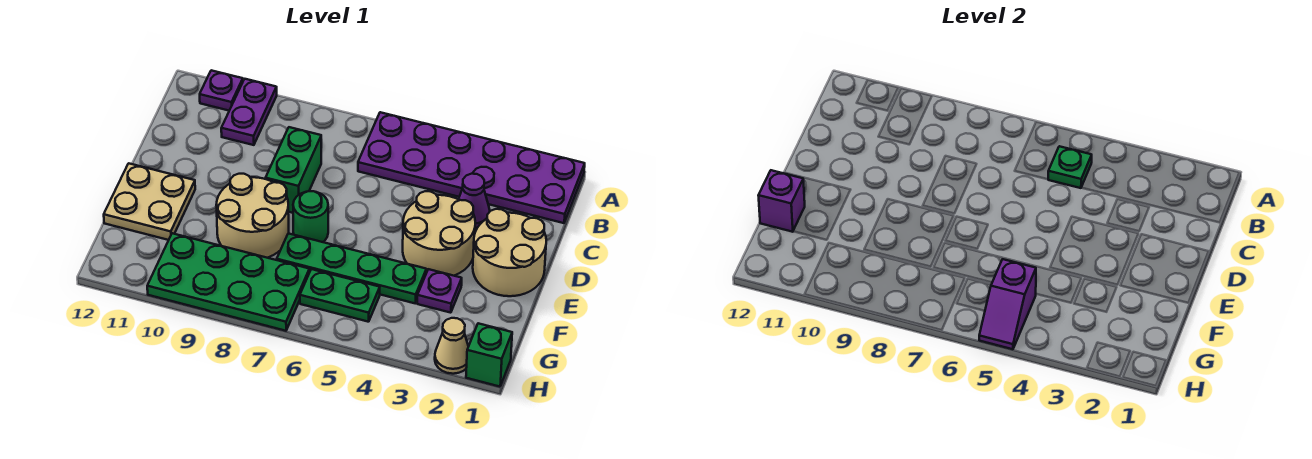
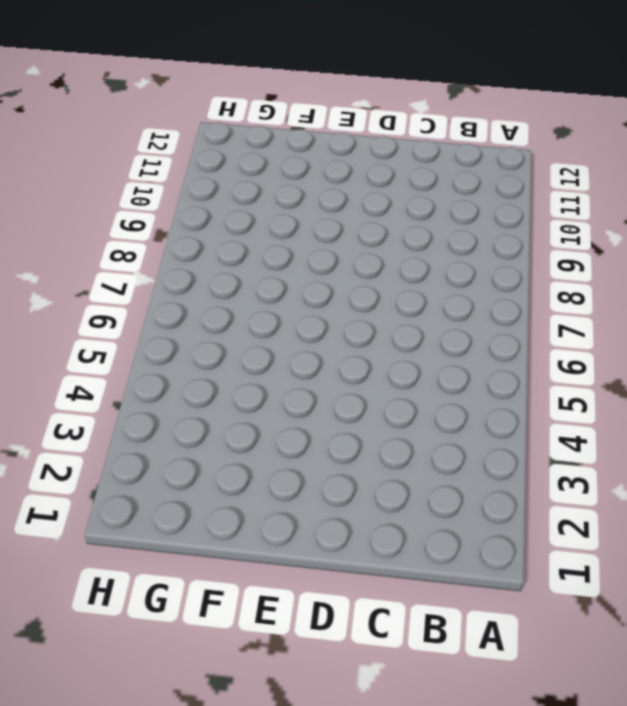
none -> purple plate A1:B6 level 1
none -> purple plate A10:B10 level 1
none -> purple plate A11 level 1

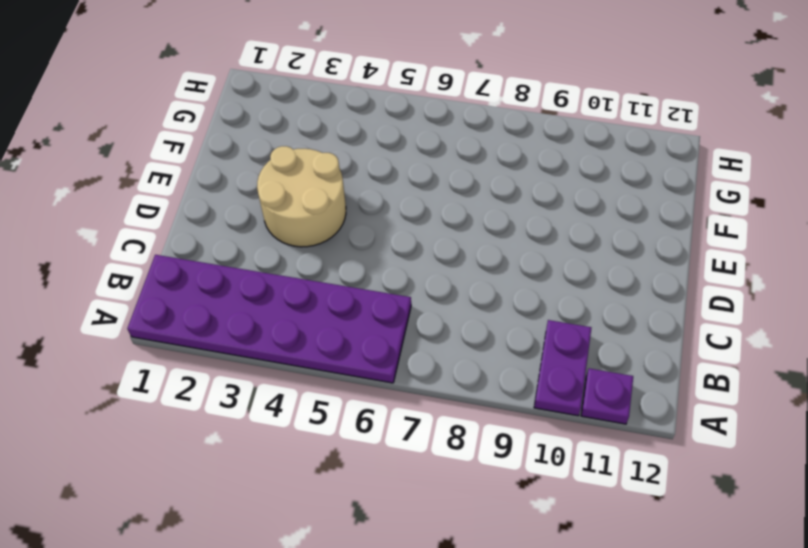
none -> purple cone C3 level 1
none -> green brick C8:D8 level 1
none -> tan round brick D1:E2 level 1

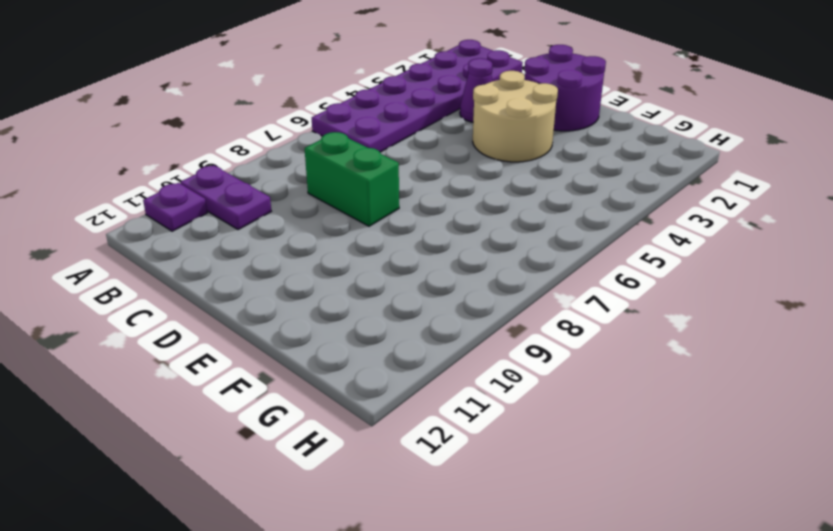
purple round brick D1:E2 level 1 -> tan round brick D1:E2 level 1
none -> green round brick E7 level 1
none -> tan round brick E8:F9 level 1
none -> tan plate E11:F12 level 1

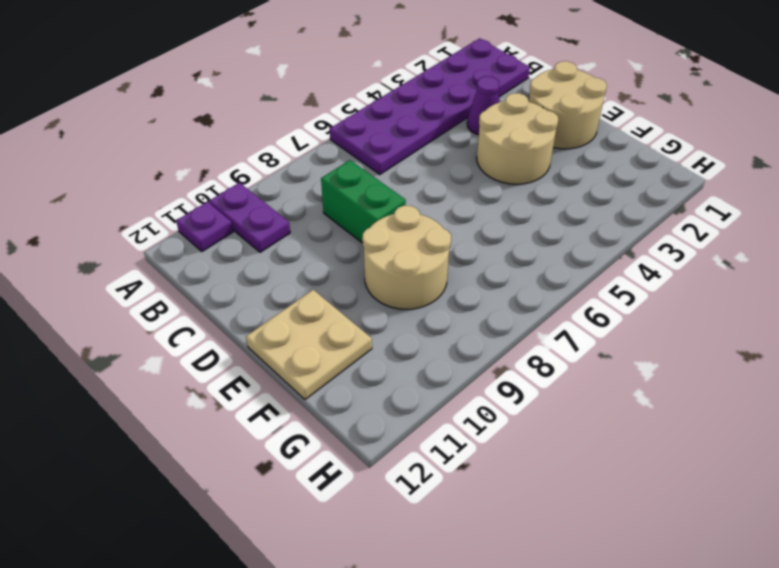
none -> green round brick E7 level 1
none -> purple plate F3 level 1
none -> green plate F4:F7 level 1

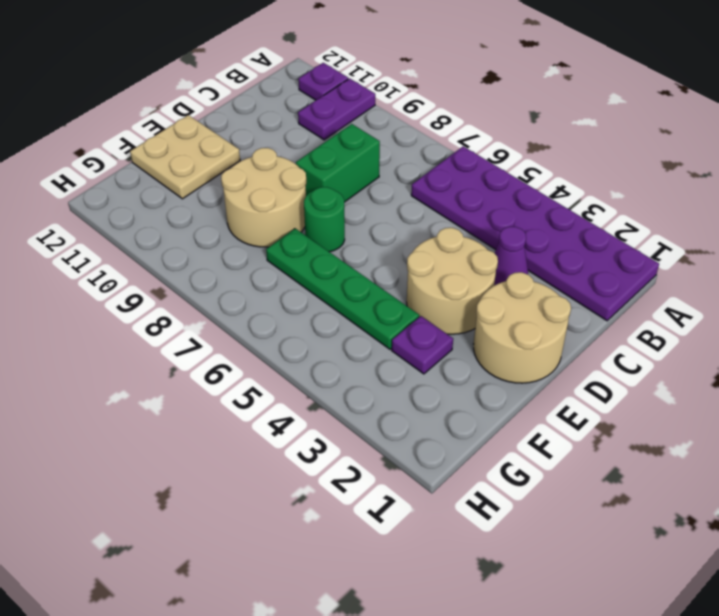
none -> green plate G5:G6 level 1
none -> green plate G7:H10 level 1
none -> green brick H1 level 1

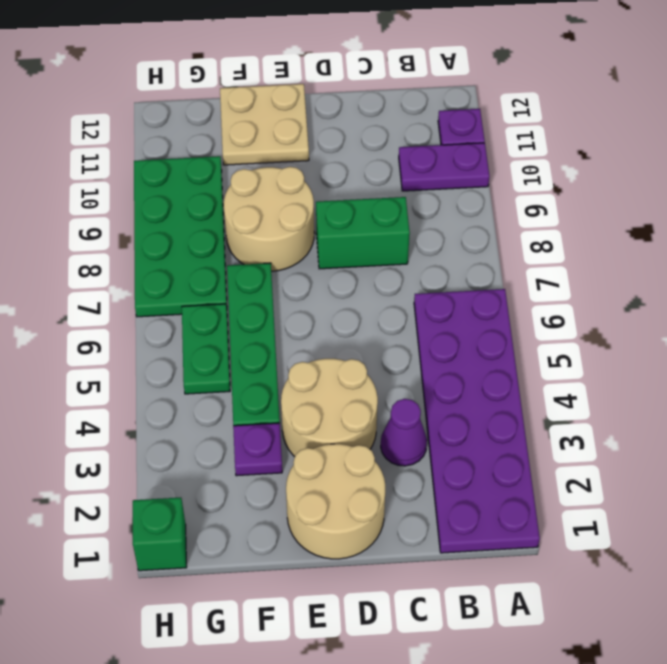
none -> green round brick E7 level 1
none -> tan cone H2 level 1
none -> green plate B5 level 2

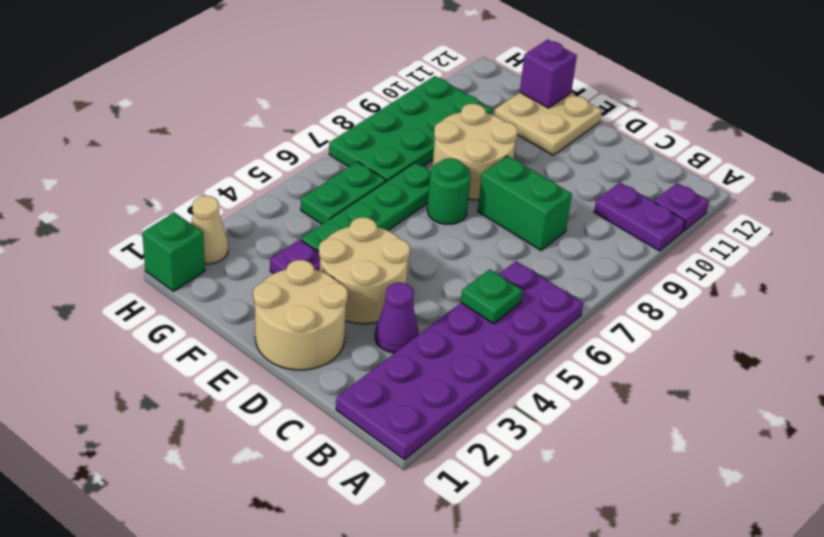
none -> purple slope G5:H5 level 2 top G

